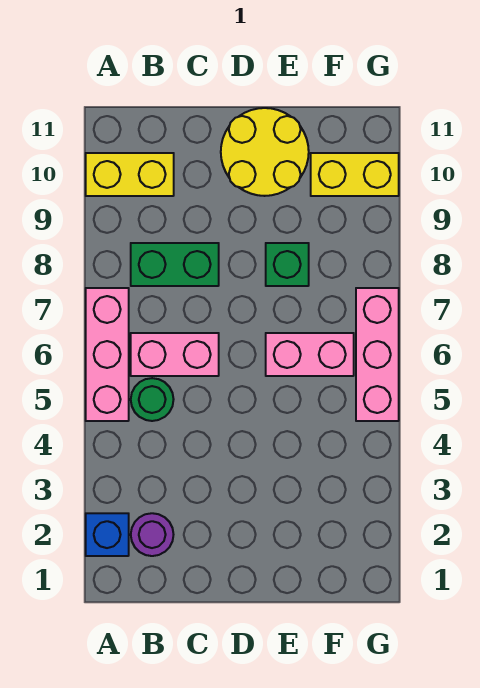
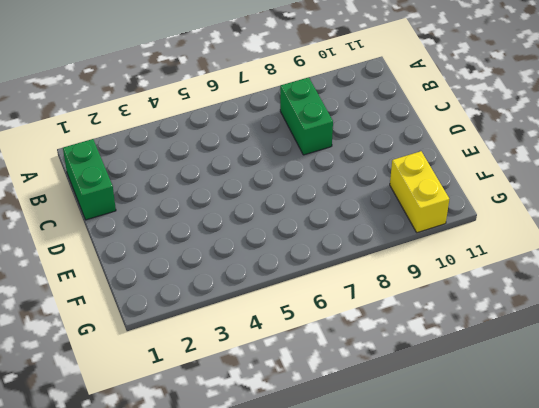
green brick B1:C1 level 1 -> none
none -> blue brick A2 level 1
none -> pink brick A5:A7 level 1
none -> yellow brick A10:B10 level 1

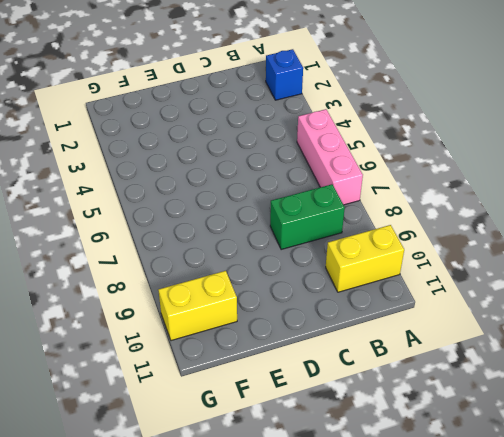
none -> purple round brick B2 level 1
none -> green round brick B5 level 1
none -> pink brick B6:C6 level 1

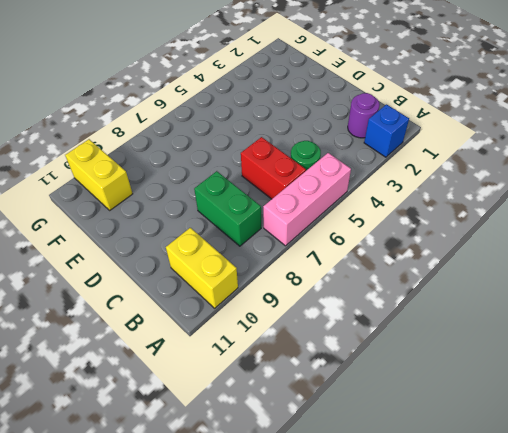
red brick B6:C6 level 1 -> pink brick B6:C6 level 1
none -> yellow round brick D10:E11 level 1
none -> pink brick E6:F6 level 1
none -> green brick E8 level 1

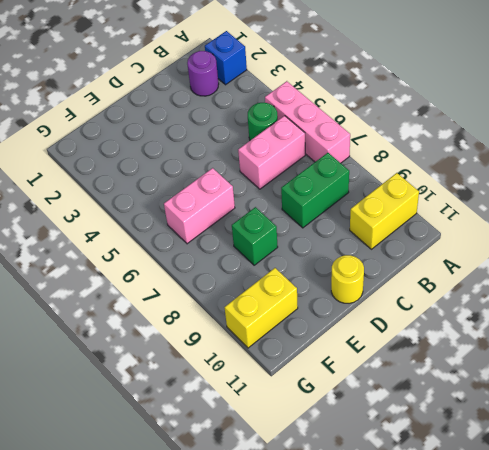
yellow round brick D11 level 1 -> yellow round brick D10:E11 level 1
none -> pink brick G5:G7 level 1

